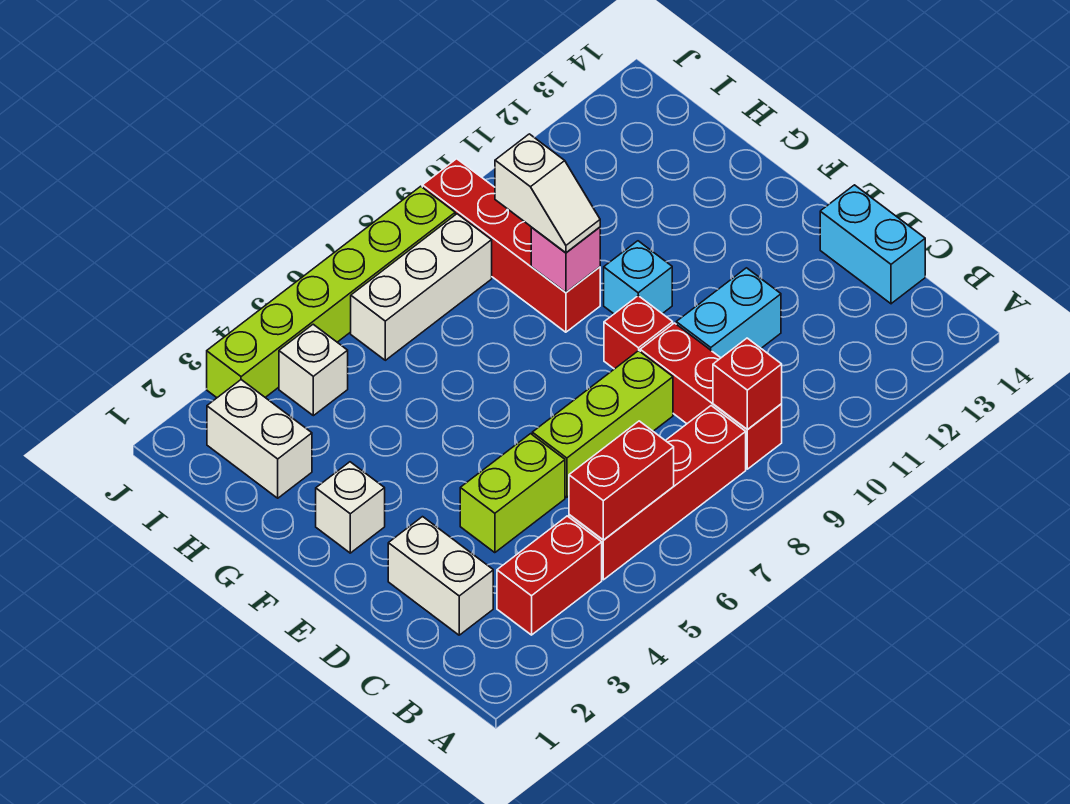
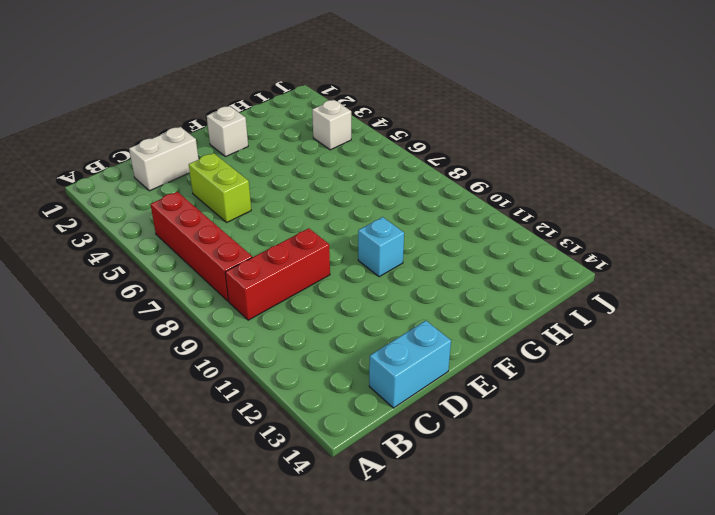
none -> red brick B3:B4 level 1
none -> lime brick D6:D8 level 1
none -> cyan brick D10:D11 level 1

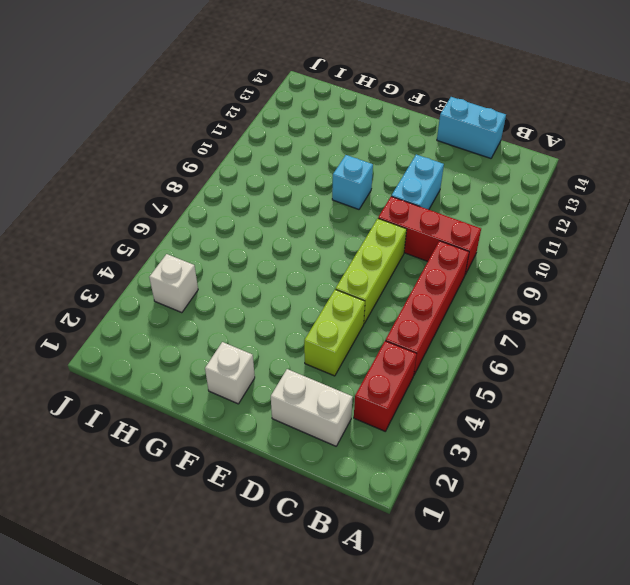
none -> red brick E9 level 1
none -> red brick G9:J9 level 1
none -> white brick H2:I2 level 1

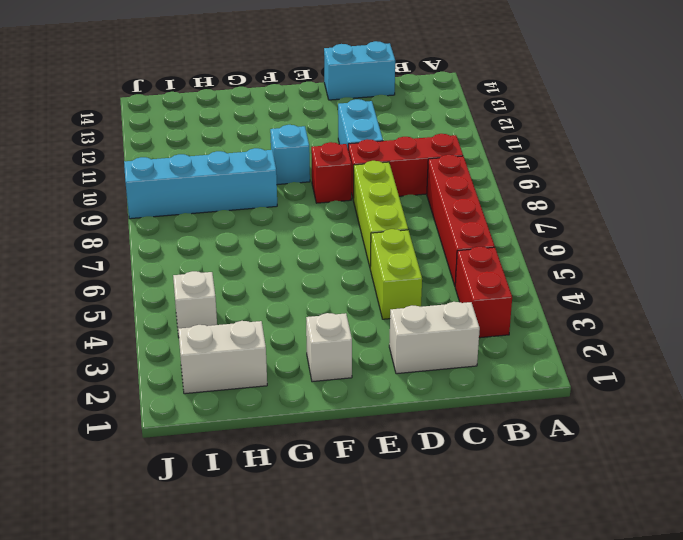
cyan brick G9:J9 level 1 -> red brick G9:J9 level 1
none -> white brick I6:I8 level 1
none -> lime brick J3:J8 level 1
none -> red brick B5:B6 level 2

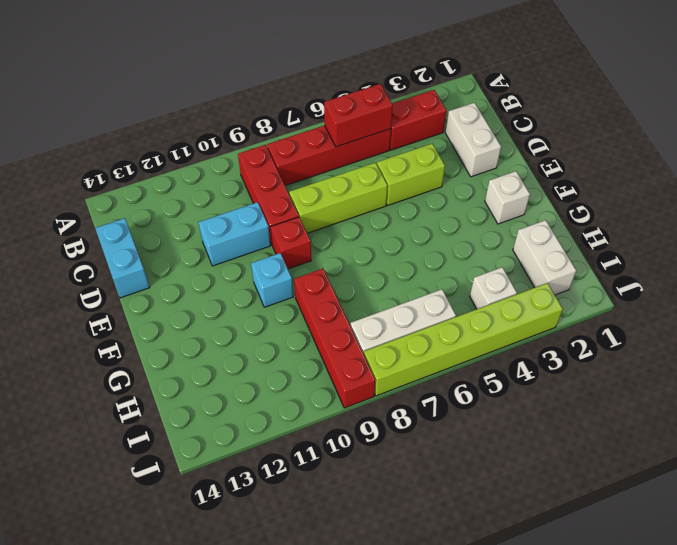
none -> red brick B9 level 2
none -> pink brick G9 level 2
none -> white slope G9:H9 level 3 top H

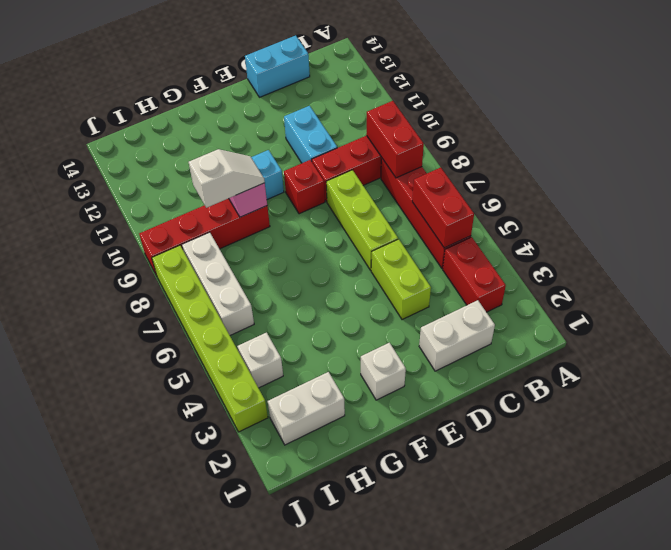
red brick B8:B9 level 2 -> red brick B9 level 2

